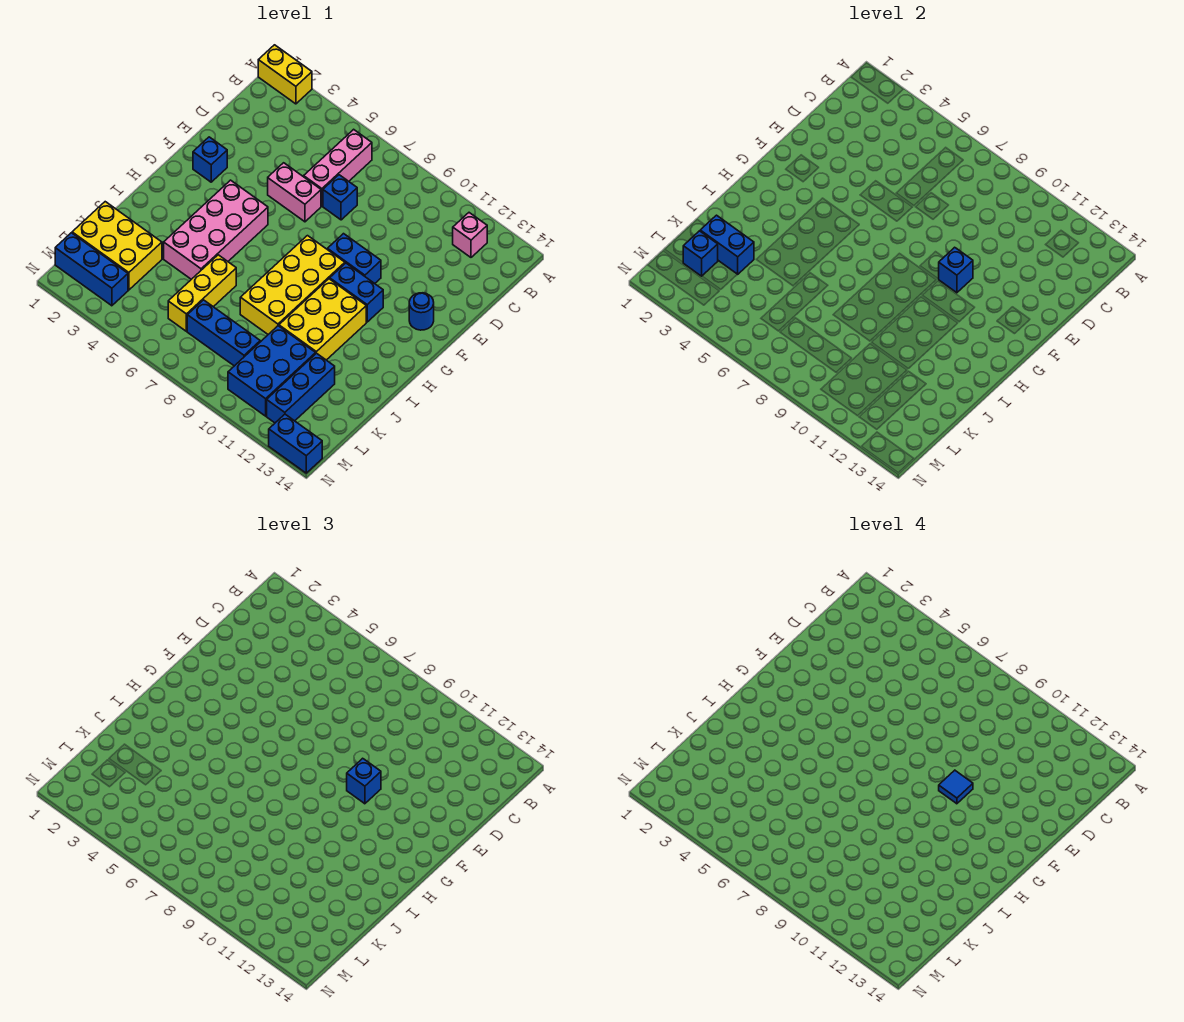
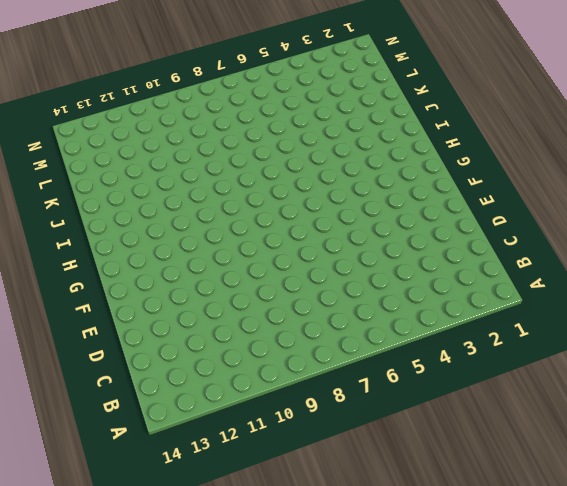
none -> yellow brick A1:A2 level 1
none -> pink brick B6:D6 level 1
none -> pink brick B12 level 1

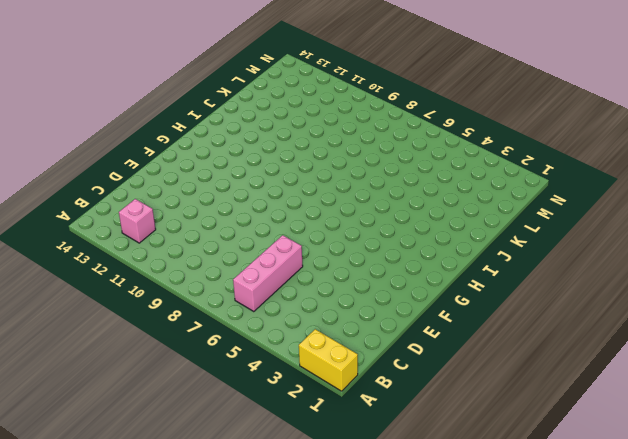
none -> blue brick D7 level 1
none -> pink brick E5:E6 level 1
none -> blue brick F2 level 1

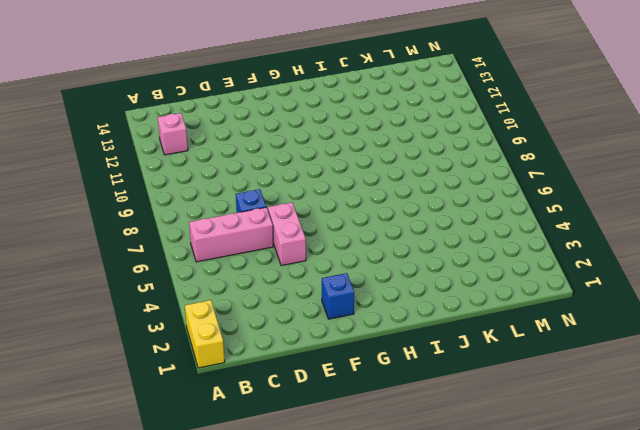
none -> blue brick F9:F10 level 1
none -> blue round brick F13 level 1
none -> pink brick G4:J5 level 1

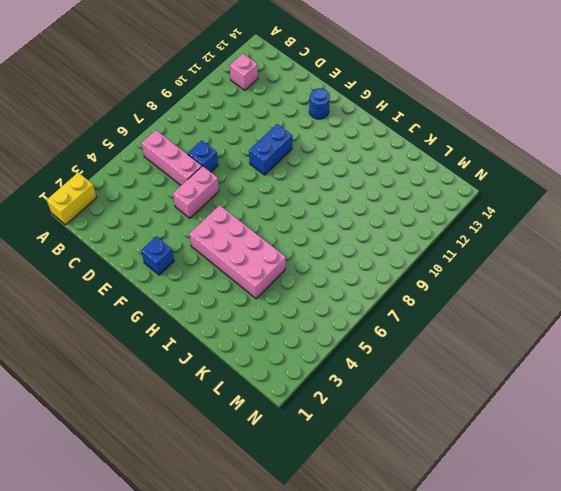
none -> yellow brick G8:J9 level 1
none -> blue brick G10:G11 level 1
none -> yellow brick H10:J11 level 1

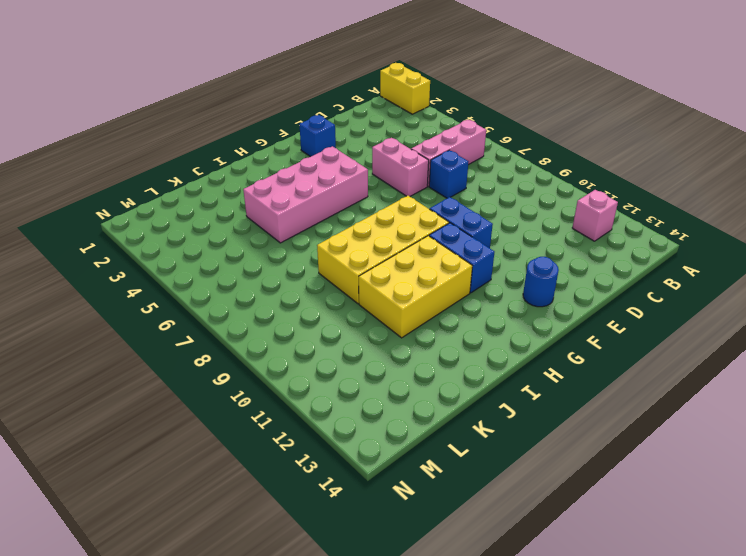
none -> yellow brick J6:L6 level 1
none -> yellow brick K1:L3 level 1
none -> blue brick K10:M11 level 1

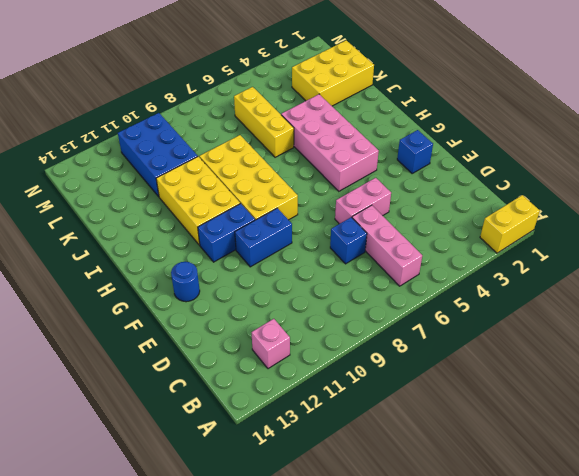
none -> blue brick K12:M12 level 1
none -> blue brick L7:L9 level 1
none -> blue brick M1:M3 level 1

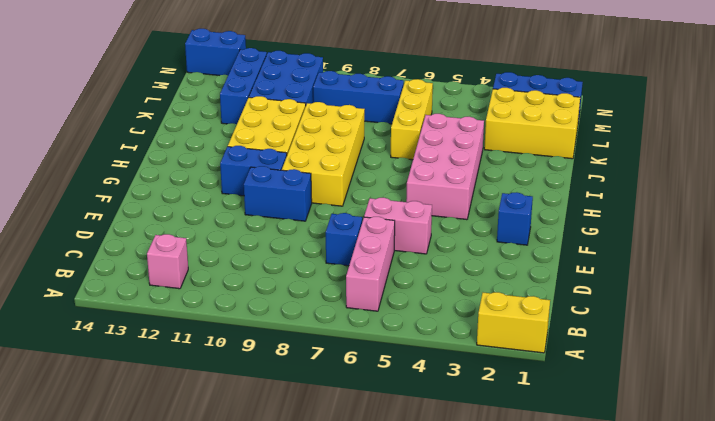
none -> blue round brick F13 level 1
none -> blue brick F10 level 2
none -> blue brick K2:K3 level 2

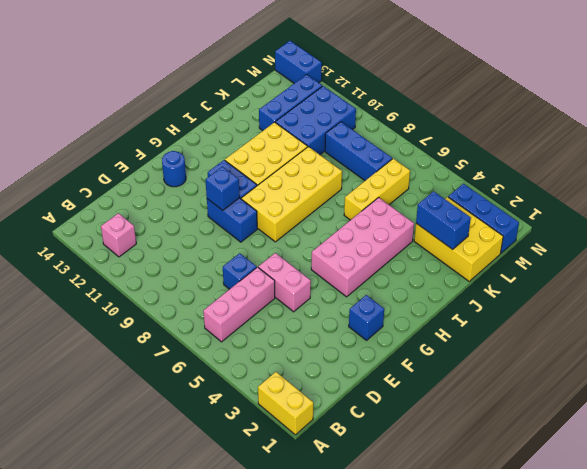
none -> blue brick L2 level 2
none -> blue brick F10 level 3
none -> blue tile F10 level 4

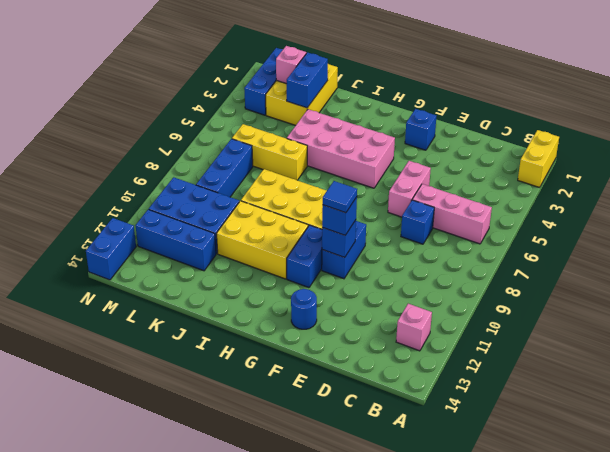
pink brick L2 level 2 -> blue brick L2 level 2

